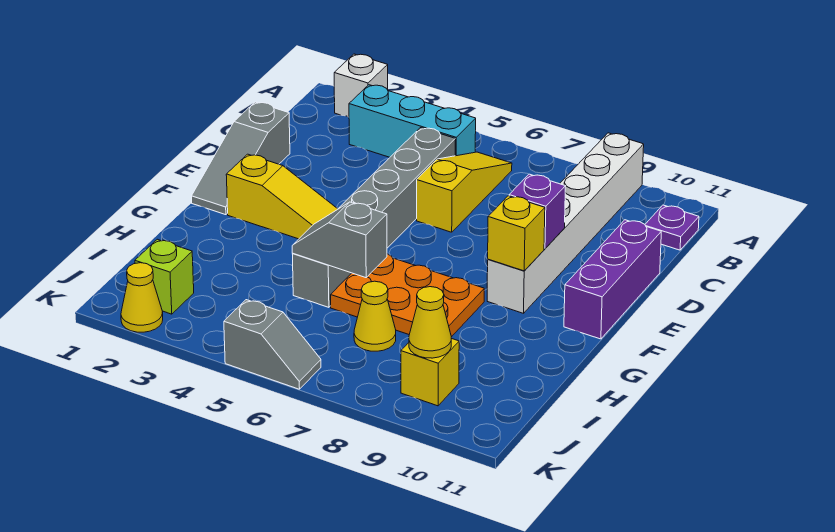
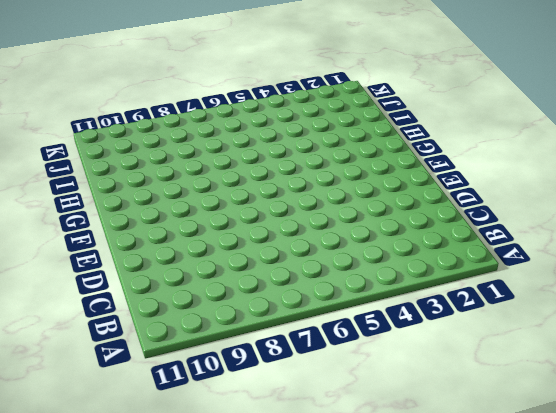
none -> white brick A2 level 1
none -> white brick A9:F9 level 1
none -> cyan brick B3:B5 level 1

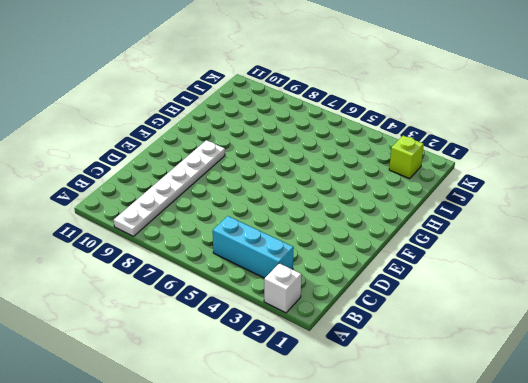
white plate A9:F9 level 1 -> white brick A9:F9 level 1
none -> yellow slope B6:D6 level 1 top D
none -> purple plate B11 level 1
none -> grey brick C5:H5 level 1

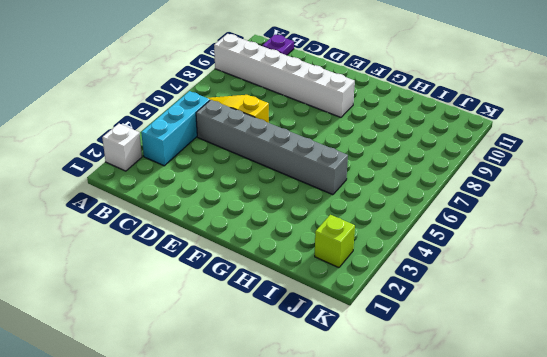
none -> grey slope D1:F1 level 1 top D
none -> purple brick D11:F11 level 1
none -> yellow slope F2:F4 level 1 top 2

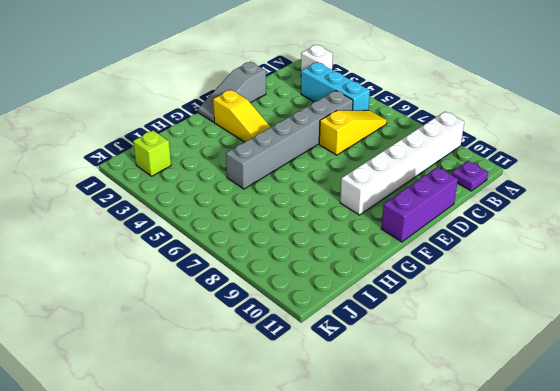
none -> orange plate G6:H8 level 1
none -> yellow cone I7 level 1
none -> yellow brick J9 level 1

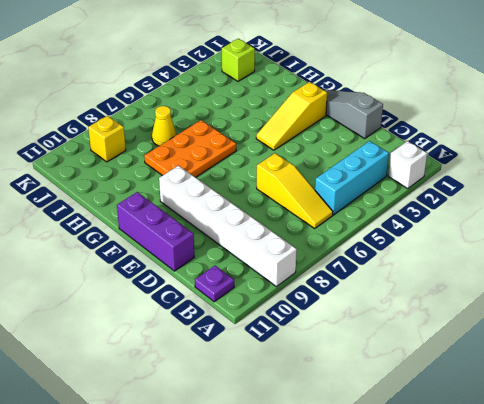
none -> grey brick C5:H5 level 1
none -> yellow cone K2 level 1
none -> grey slope K5:K6 level 1 top 5

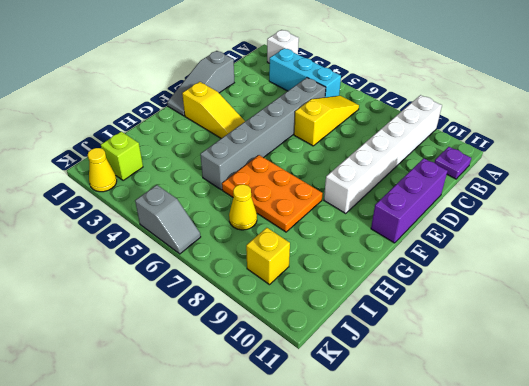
none -> purple brick E9 level 2
none -> yellow brick F9 level 2
none -> grey slope H5:H6 level 2 top 6

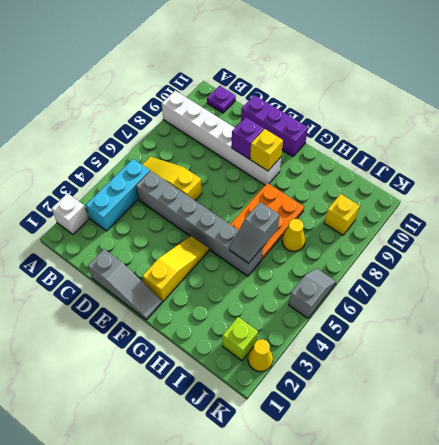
none -> yellow cone J9 level 2

